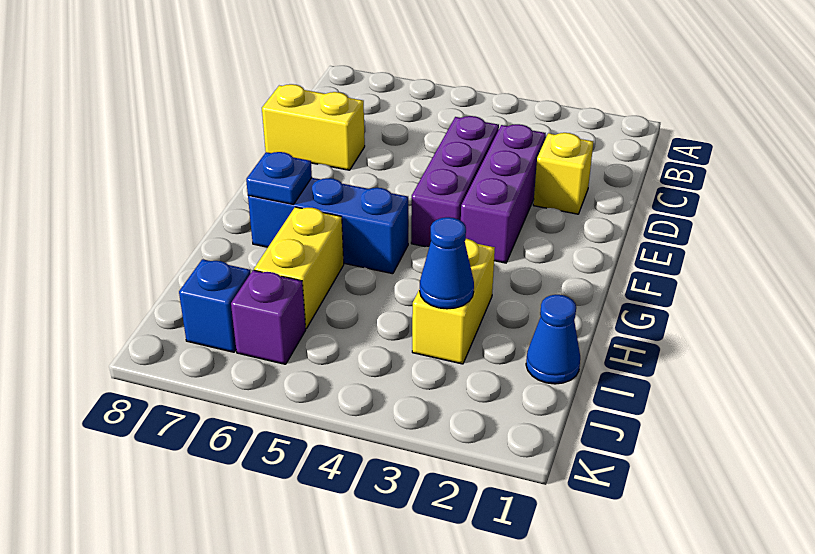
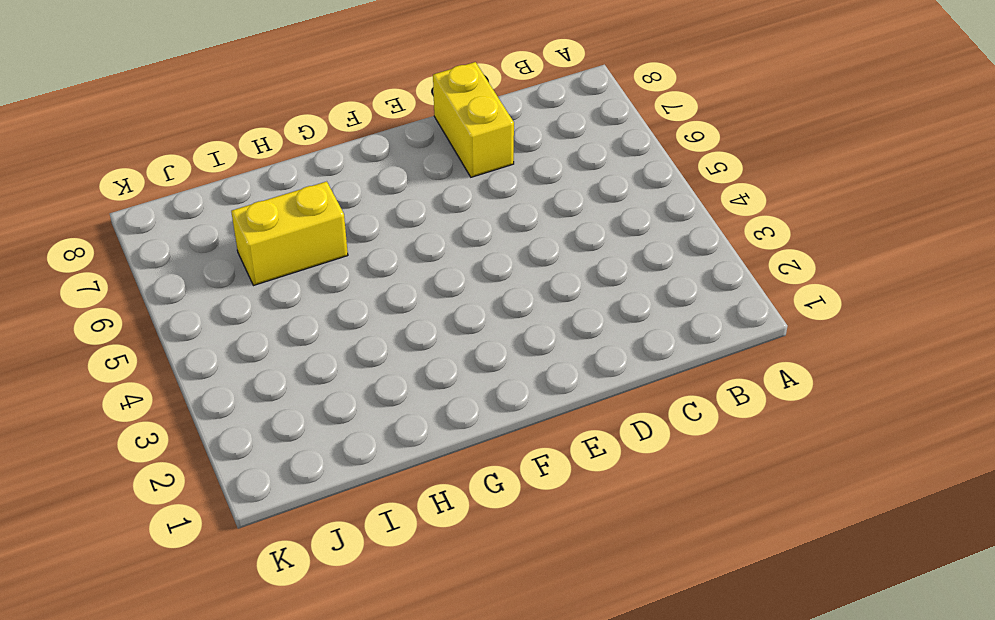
none -> yellow brick D2 level 1
none -> purple brick D3:F3 level 1
none -> purple brick D4:F4 level 1

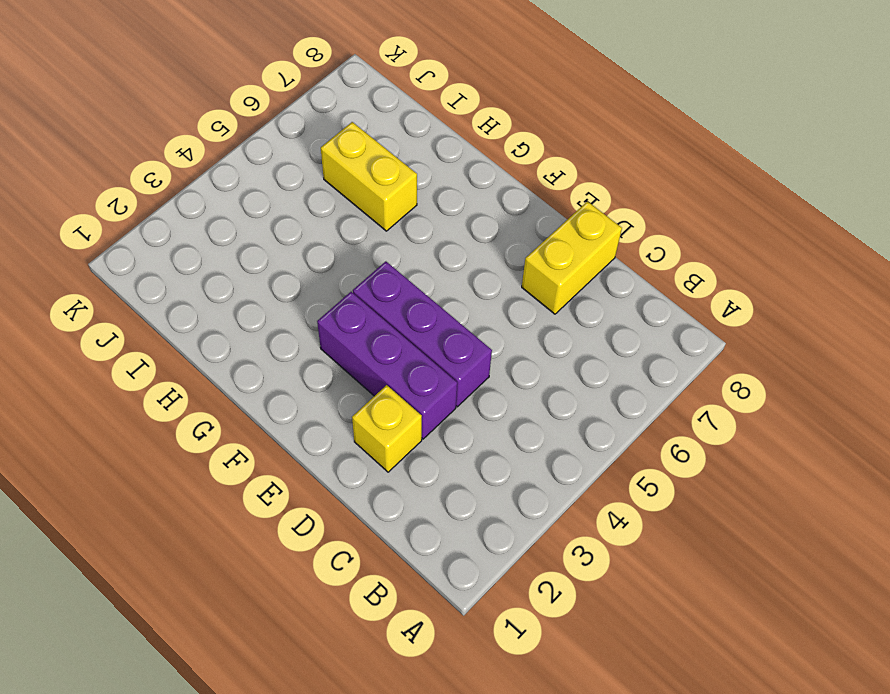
none -> blue brick G5:G7 level 1
none -> yellow brick H3:I3 level 1
none -> blue cone I1 level 1

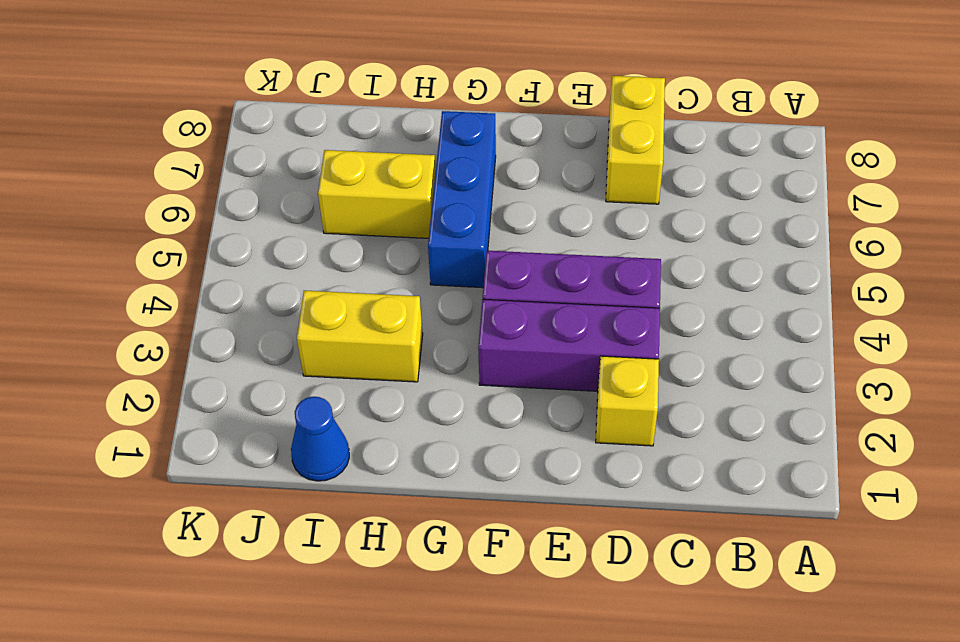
none -> purple brick J6 level 1
none -> blue brick J7 level 1
none -> blue plate G7 level 2

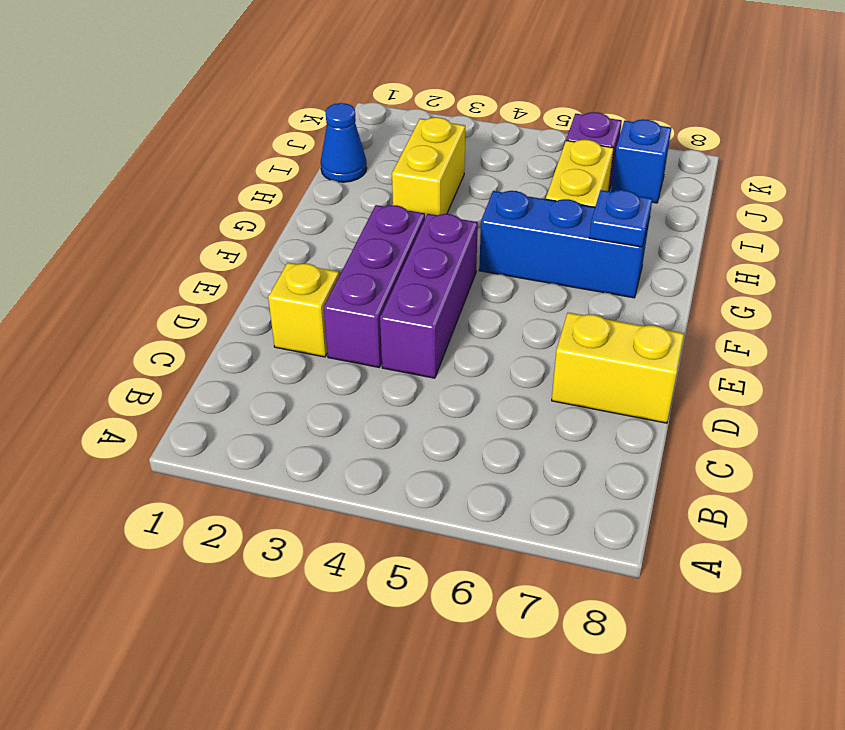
none -> blue cone I3 level 2

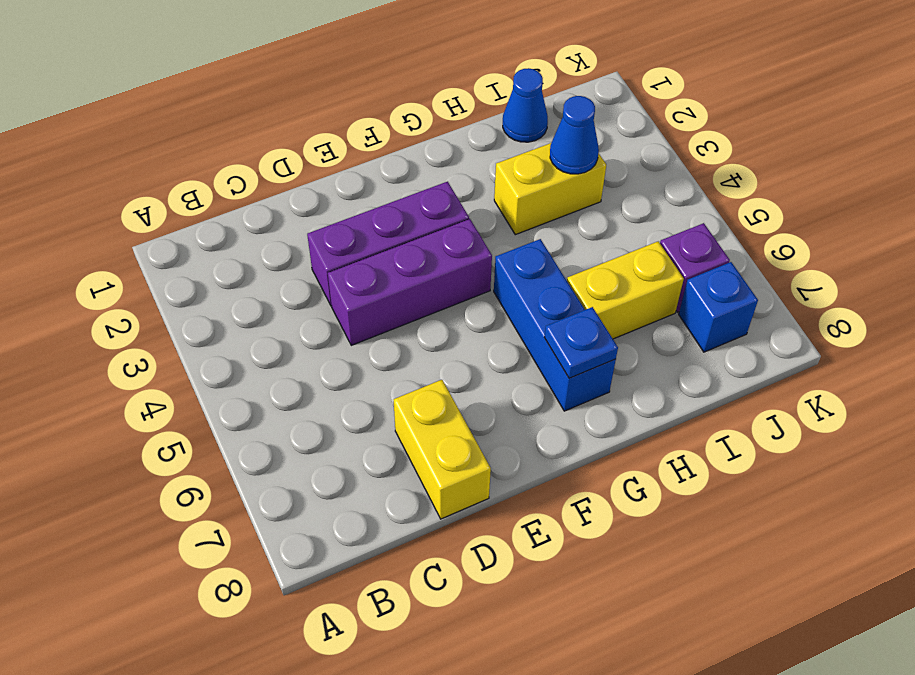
none -> yellow brick D2 level 1

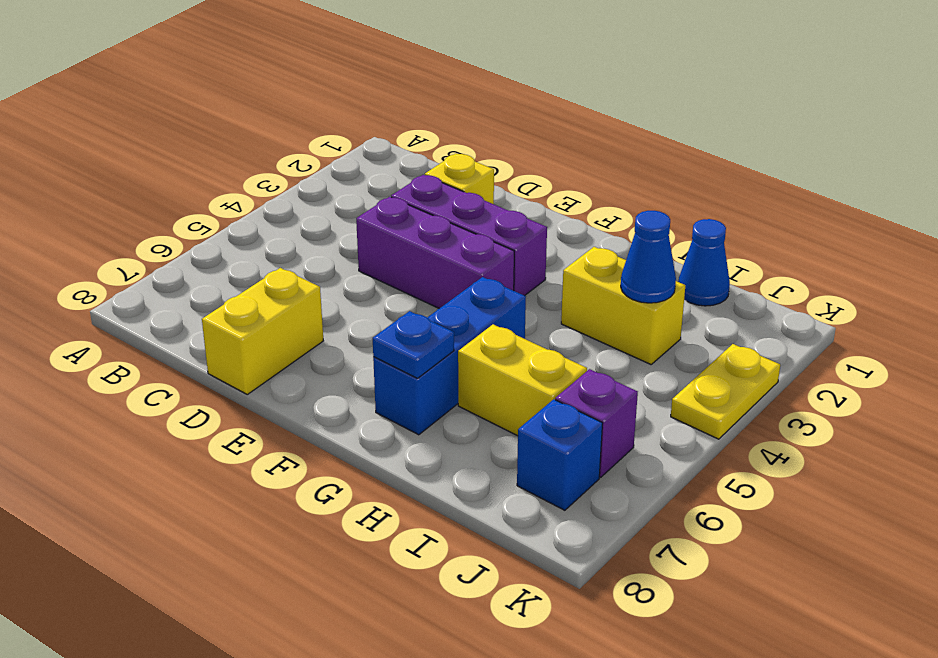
yellow plate K3:K4 level 1 -> none

